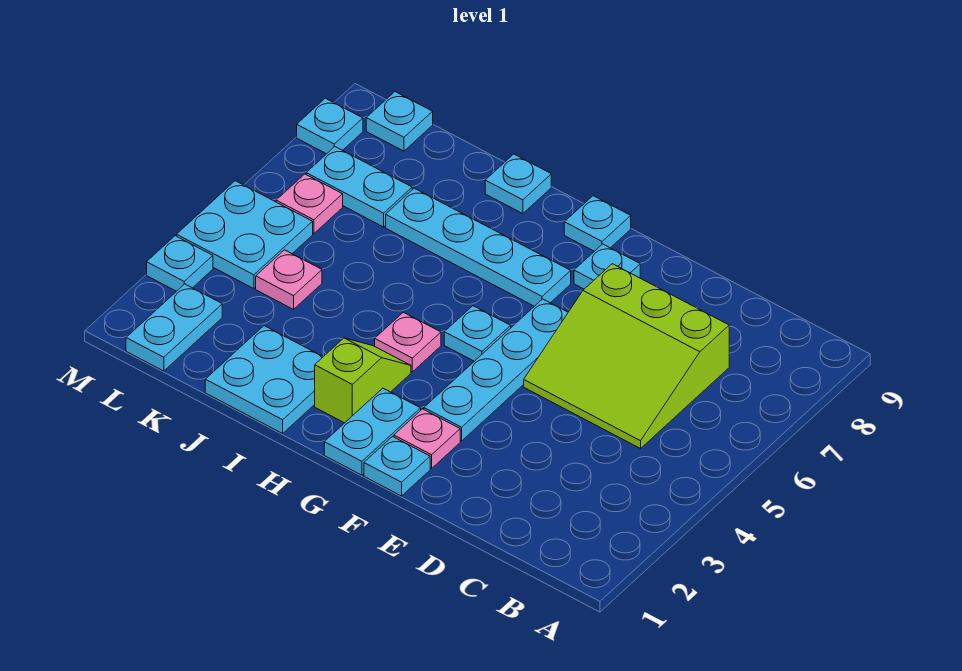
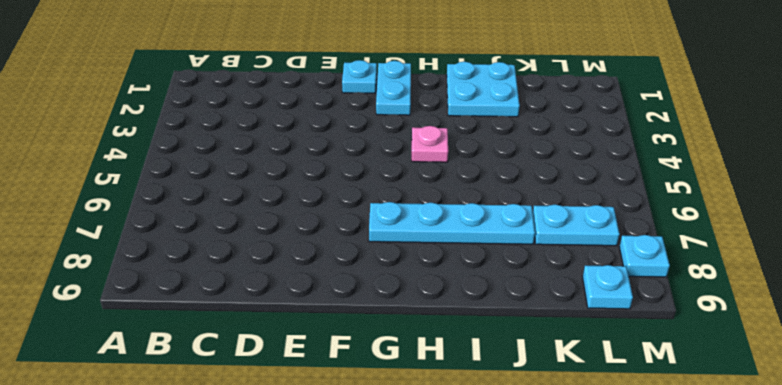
none -> lime slope C5:E7 level 1 top 7
none -> pink plate F2 level 1
none -> cyan plate F3:F6 level 1

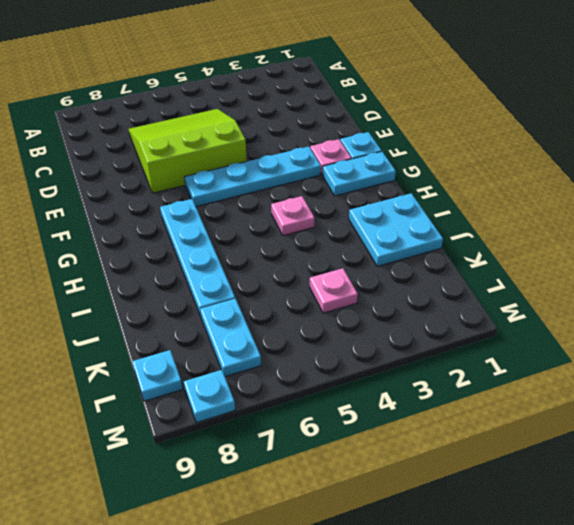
lime slope C5:E7 level 1 top E -> lime slope C5:E7 level 1 top 7
none -> cyan plate F8 level 1
none -> cyan plate G5 level 1
none -> cyan plate G9 level 1

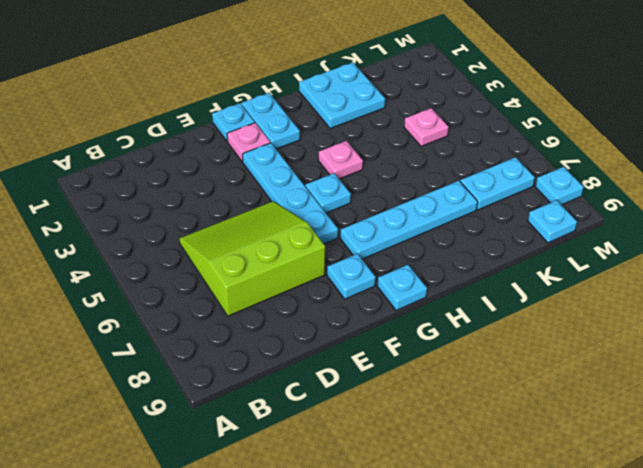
none -> lime slope H2:H3 level 1 top 2
none -> cyan plate I9 level 1
none -> cyan plate L1:L2 level 1

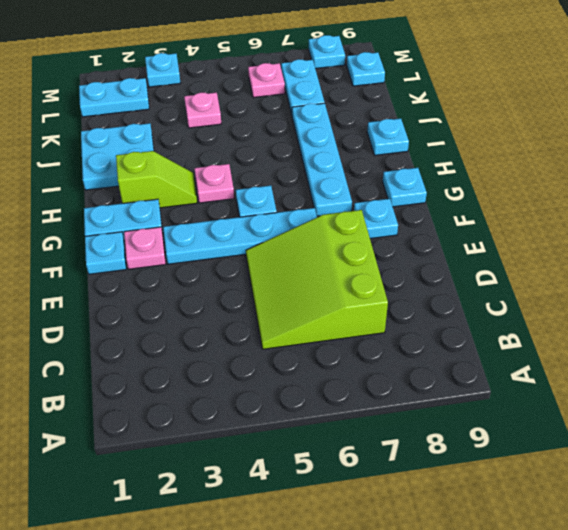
none -> cyan plate L4:M5 level 1

